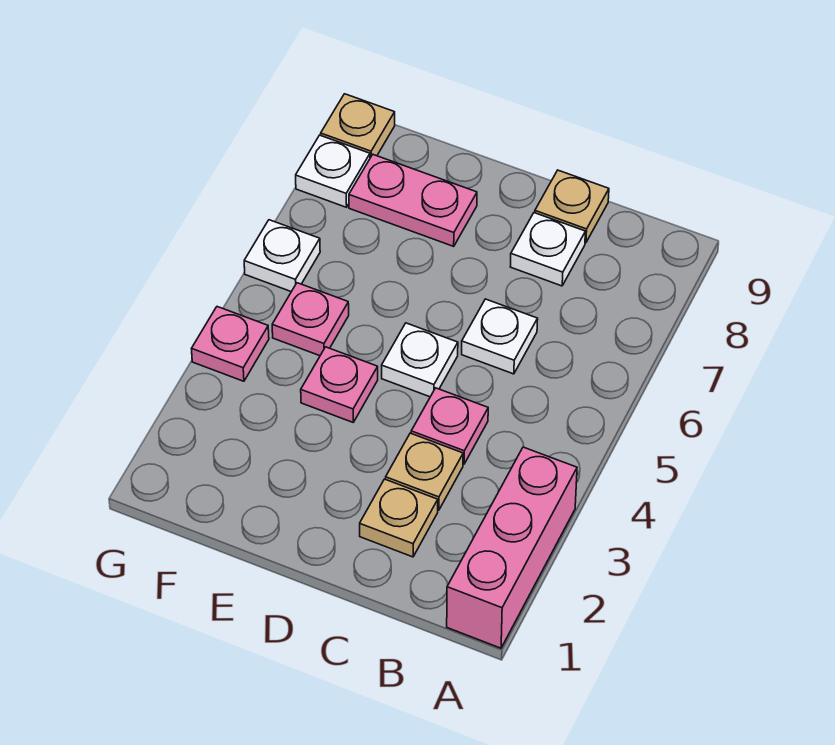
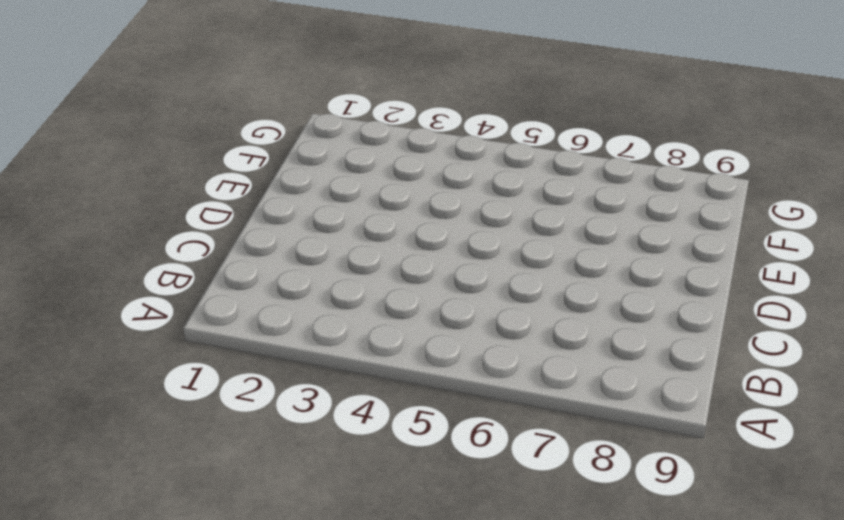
none -> pink brick A1:A3 level 1
none -> tan plate C2 level 1
none -> tan plate C3 level 1

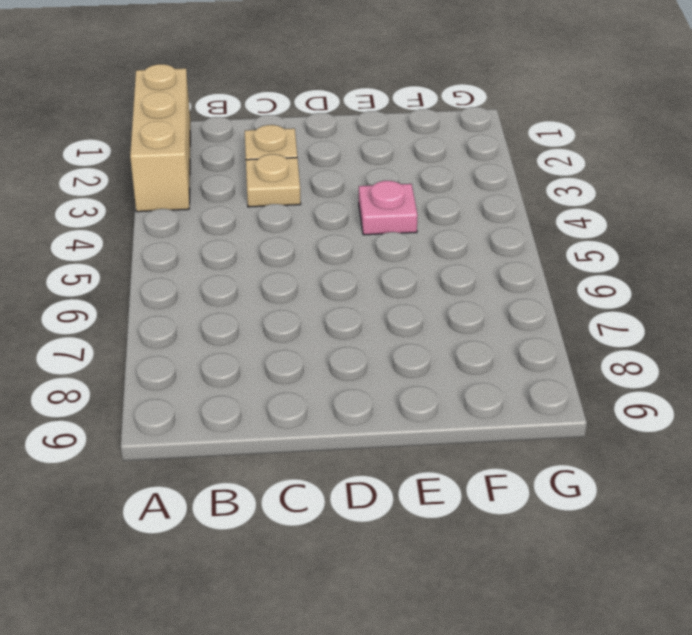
tan brick A1:A3 level 1 -> pink brick A1:A3 level 1
none -> pink plate C4 level 1
none -> white plate C6 level 1
none -> white plate C8 level 1

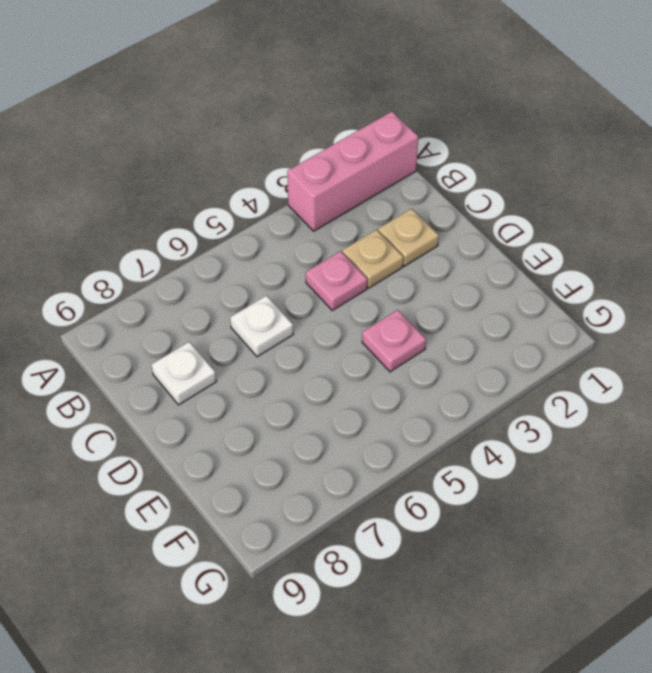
none -> tan plate C9 level 1
none -> white plate D5 level 1
none -> pink plate E8:F8 level 1

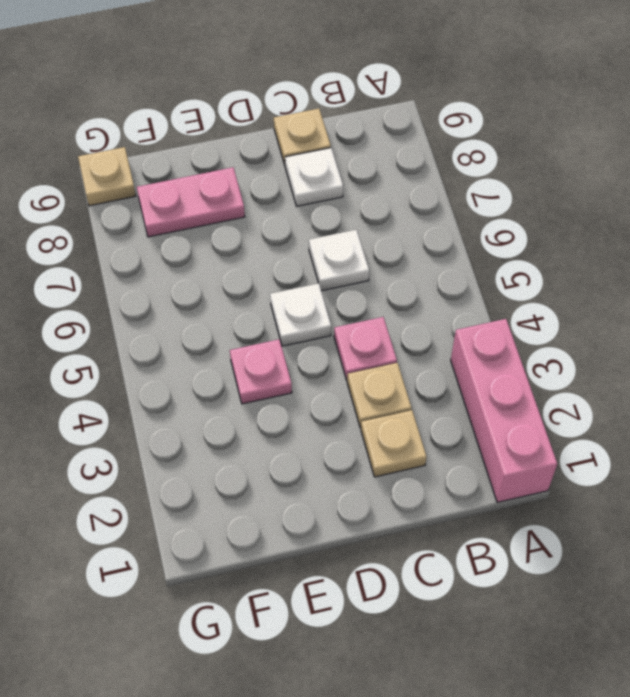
none -> pink plate F5 level 1
none -> pink plate G4 level 1
none -> white plate G6 level 1

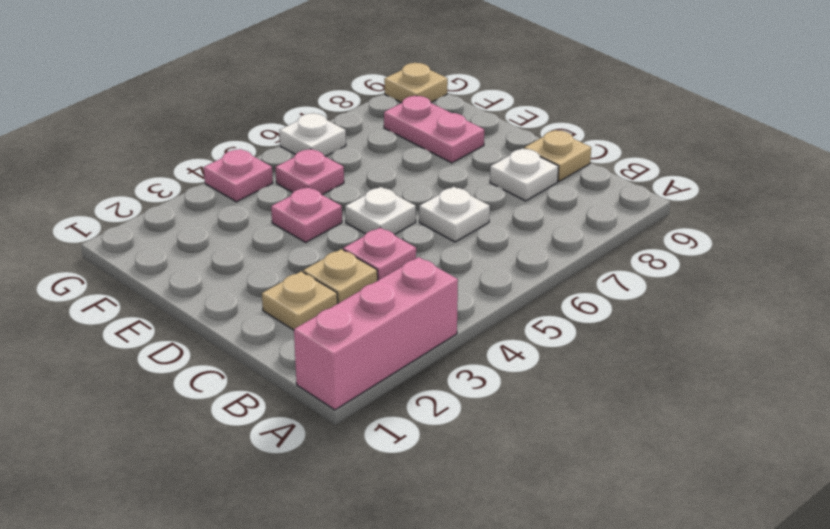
none -> white plate G8 level 1

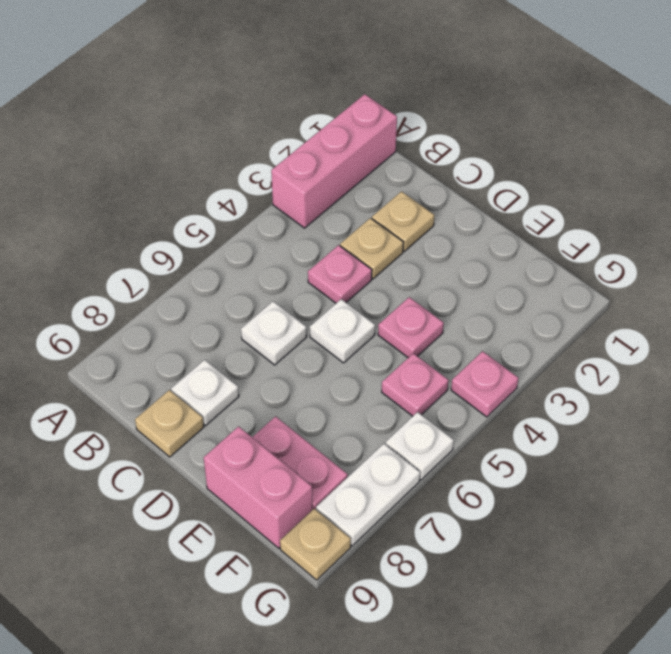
pink brick E9:F9 level 1 -> none
white plate G7:G8 level 1 -> white plate G8 level 1

